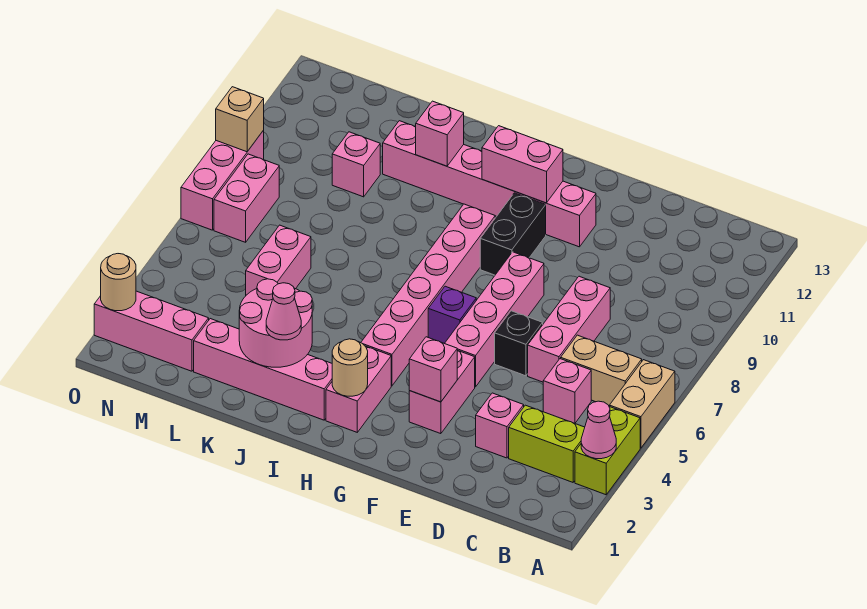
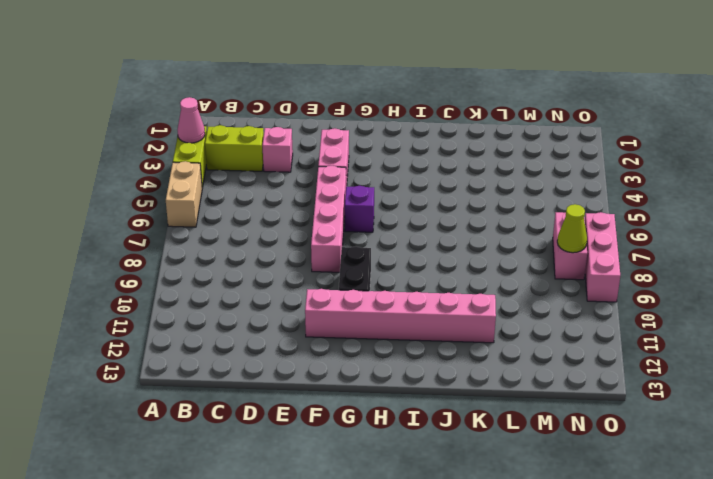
lime cone N8 level 2 -> none
none -> tan brick B6:C6 level 1
none -> pink brick C5 level 1
none -> pink brick D6:D8 level 1
none -> black brick E6 level 1

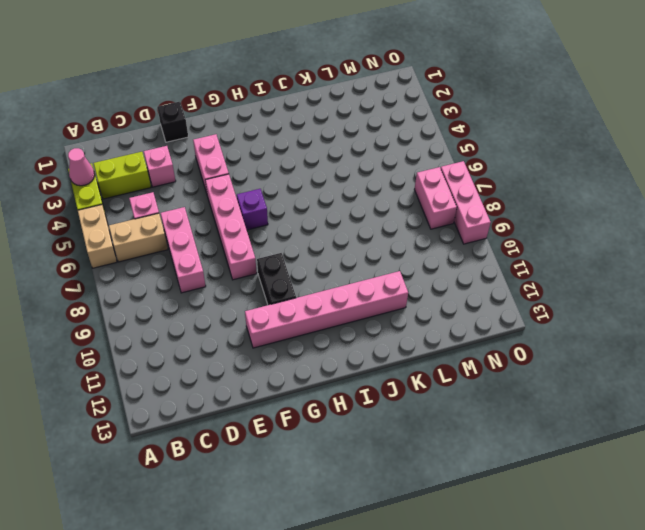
black brick E1 level 1 -> black brick E6 level 1
none -> pink brick H2:H3 level 1
none -> pink brick H4:H9 level 1
none -> pink brick I2:L2 level 1
none -> pink brick L5:L6 level 1

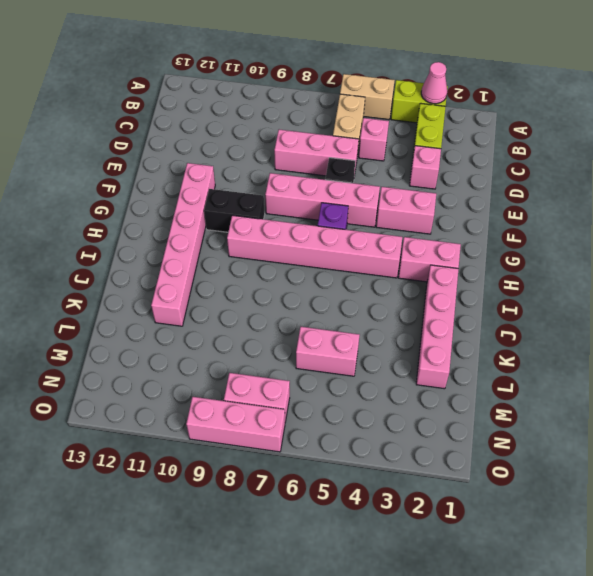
none -> pink brick L10 level 1
none -> pink brick M2:O2 level 1
none -> pink brick F3 level 2
none -> pink brick G11:H11 level 2

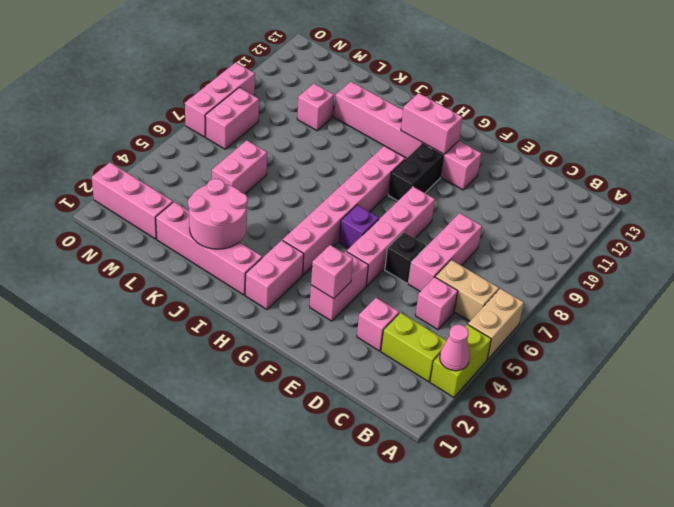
none -> tan round brick H2 level 2
none -> pink brick J11 level 2
none -> tan round brick O2 level 2
none -> tan brick O9 level 2

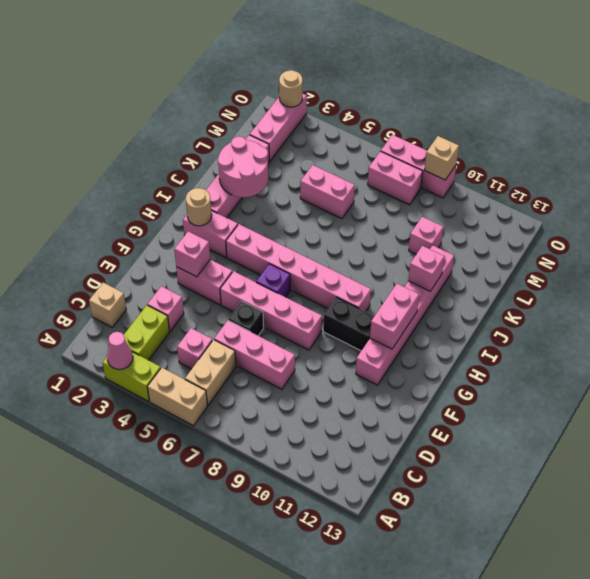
tan brick C1 level 1 -> none
none -> pink cone J2 level 3

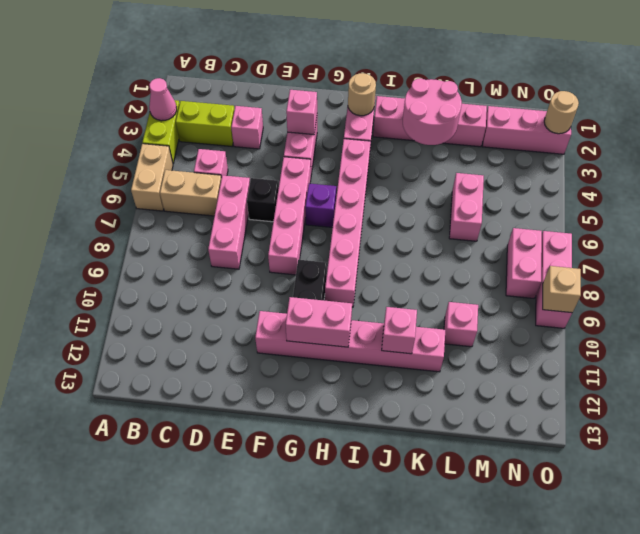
none -> pink cone J2 level 3

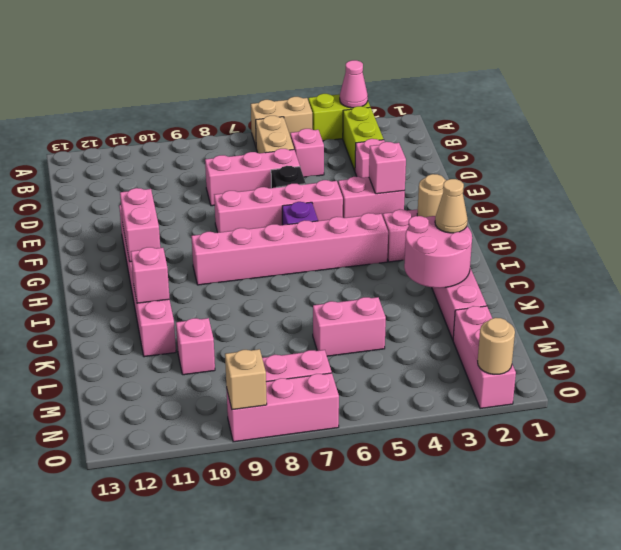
tan cone J2 level 3 -> pink cone J2 level 3
none -> black brick G9:G10 level 1

